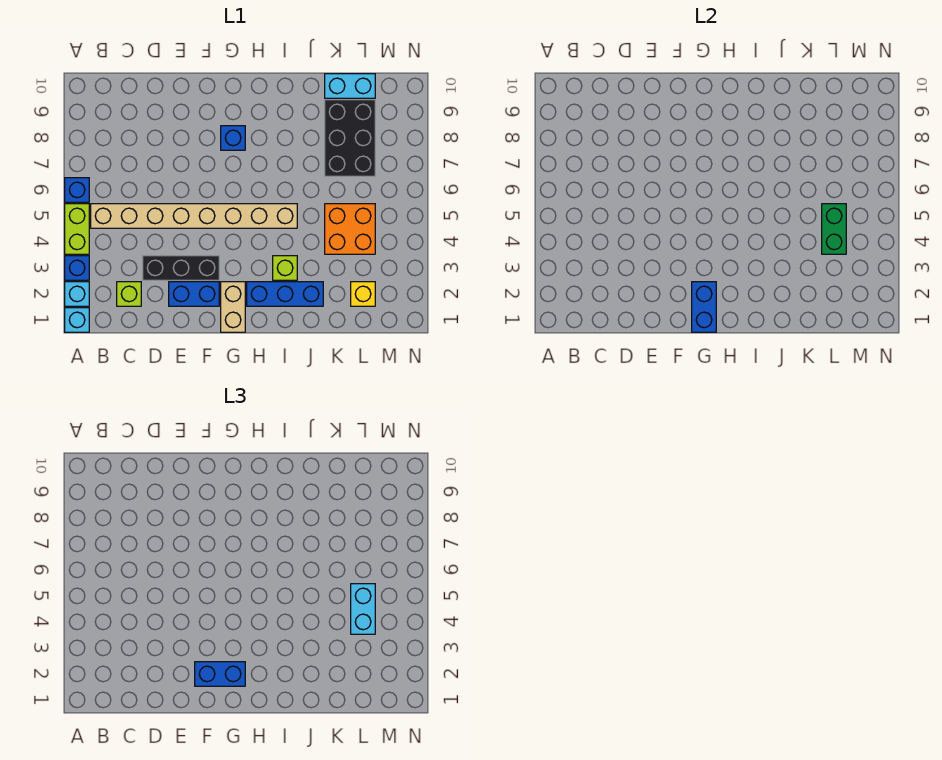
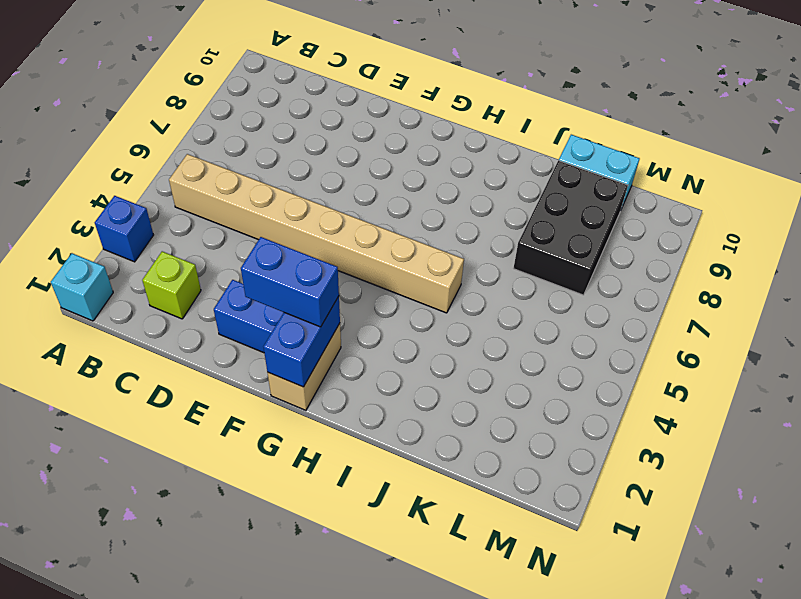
none -> cyan brick A2 level 1
none -> lime brick A4:A5 level 1
none -> blue brick A6 level 1

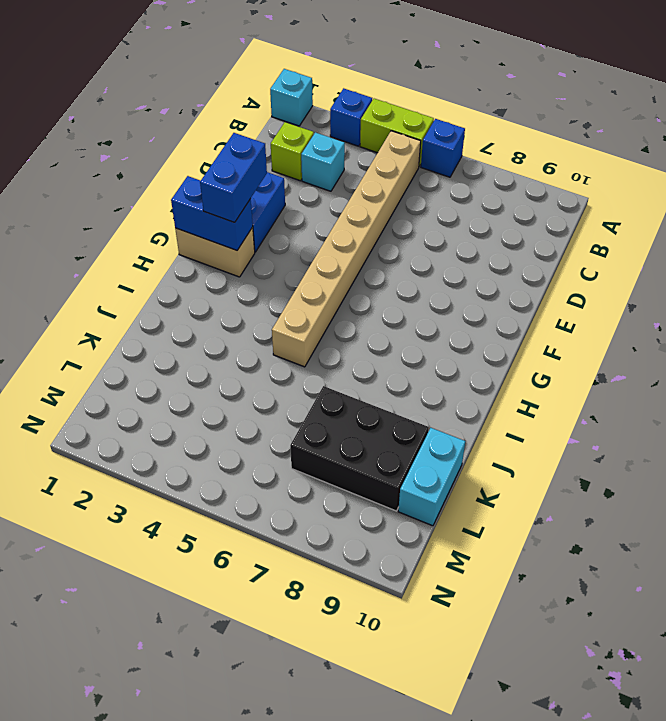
cyan brick C3 level 1 -> cyan brick A2 level 1
none -> black brick D3:F3 level 1
none -> blue brick G8 level 1
none -> blue brick H2:J2 level 1

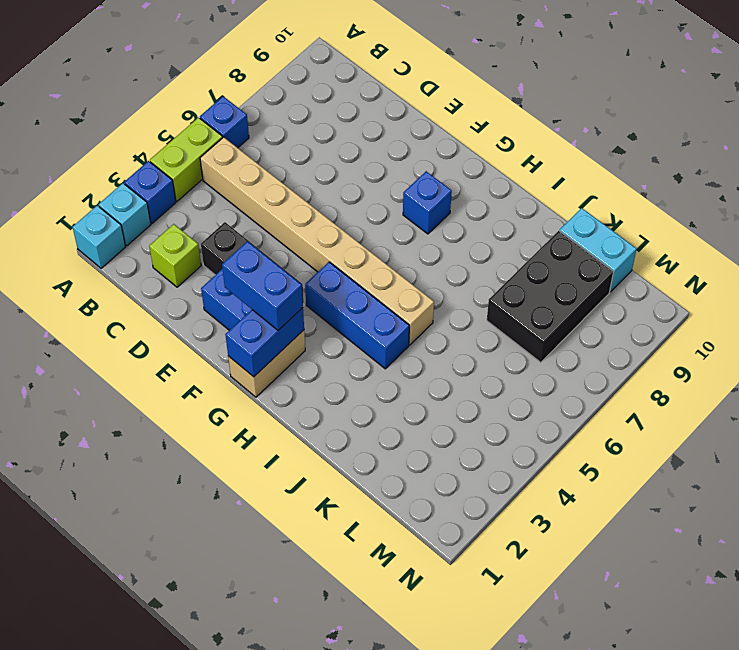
blue brick G4:I4 level 1 -> blue brick H2:J2 level 1
none -> lime brick I3 level 1
none -> orange brick K4:L5 level 1
none -> yellow brick L2 level 1

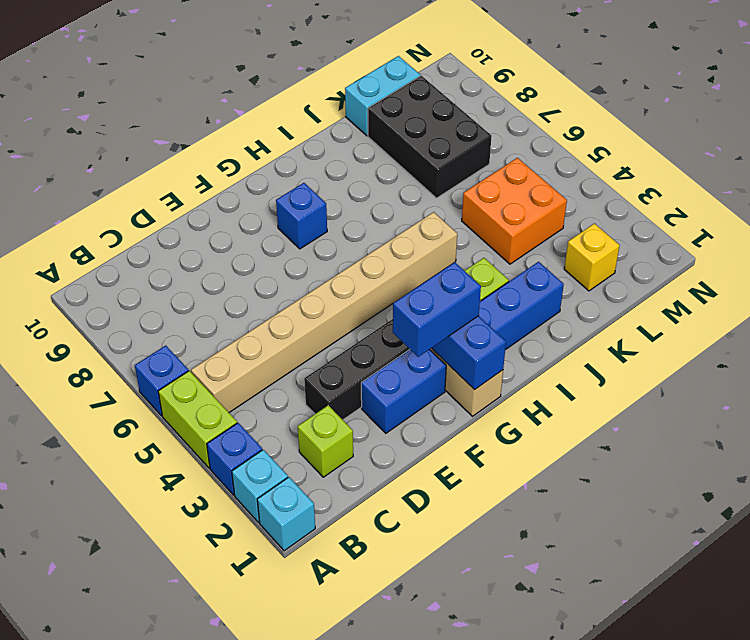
none -> green brick L4:L5 level 2
none -> cyan brick L4:L5 level 3

